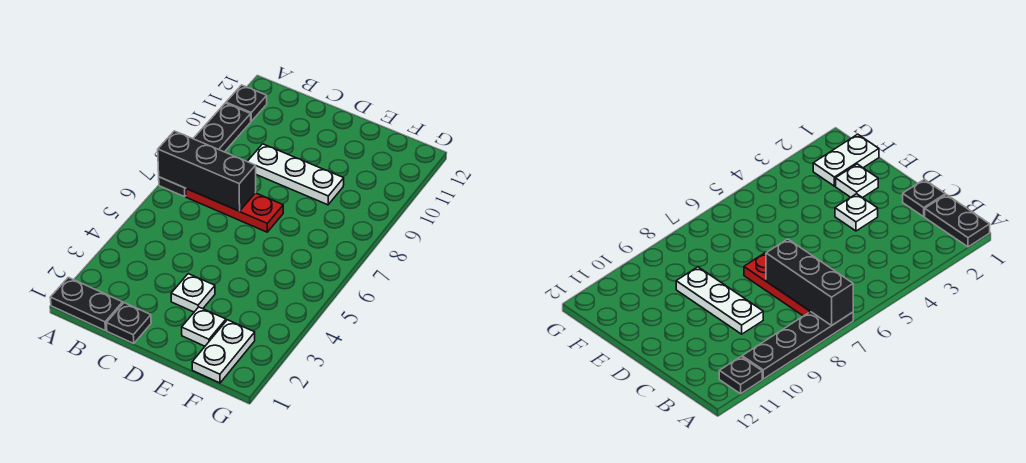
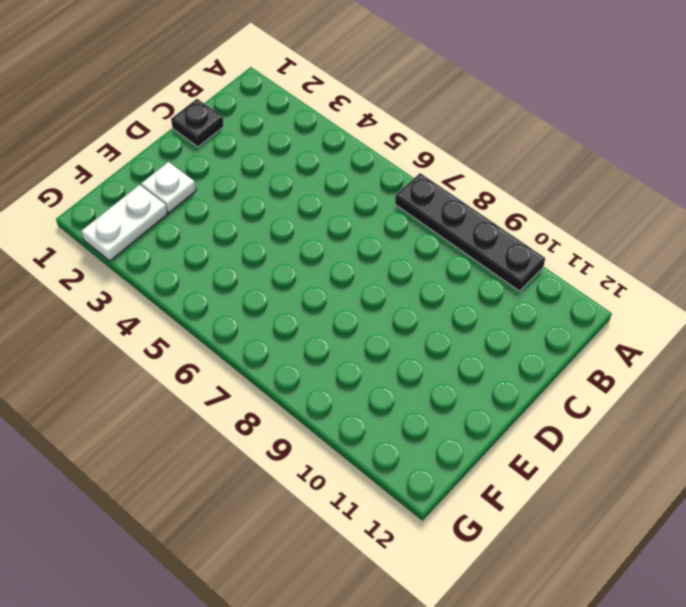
white plate F2:G2 level 1 -> white plate F1:F2 level 1
none -> black plate A1:B1 level 1
none -> black plate A11 level 1

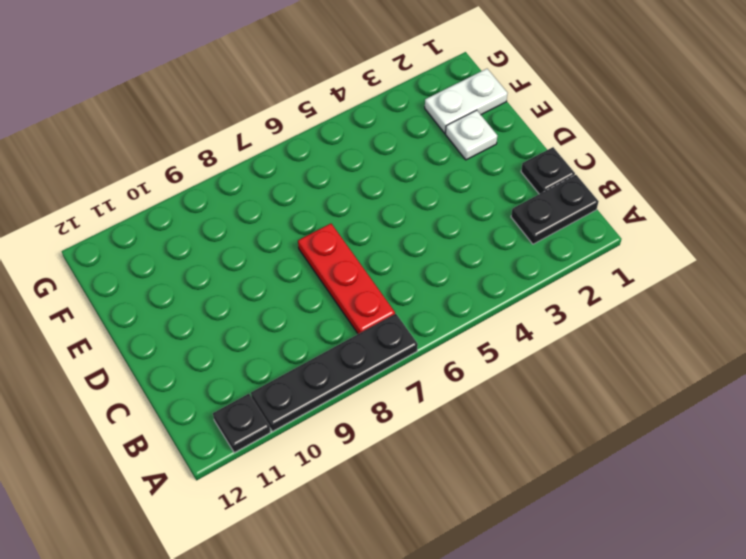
black plate B1:B2 level 1 -> black plate A1:B1 level 1
none -> white plate C9:E9 level 1
none -> white plate D3 level 1

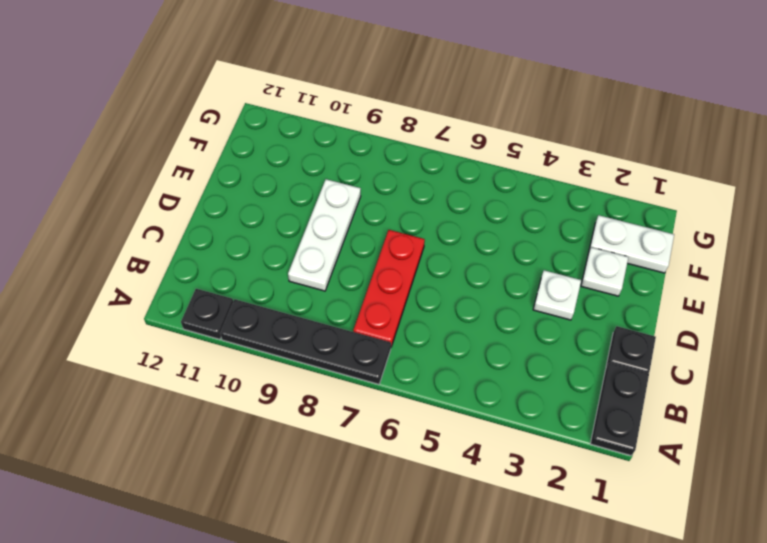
none -> black brick A7:C7 level 2

